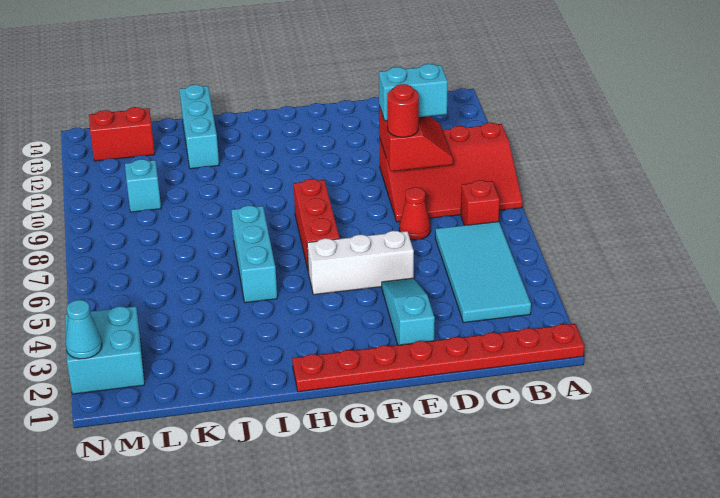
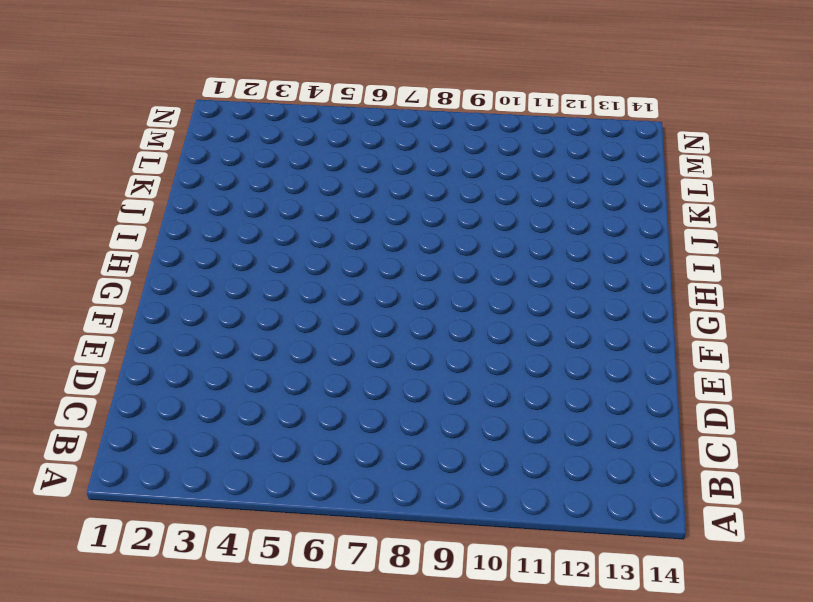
none -> red plate A1:H1 level 1
none -> red slope A8:D10 level 1 top 10
none -> cyan tile B3:C6 level 1

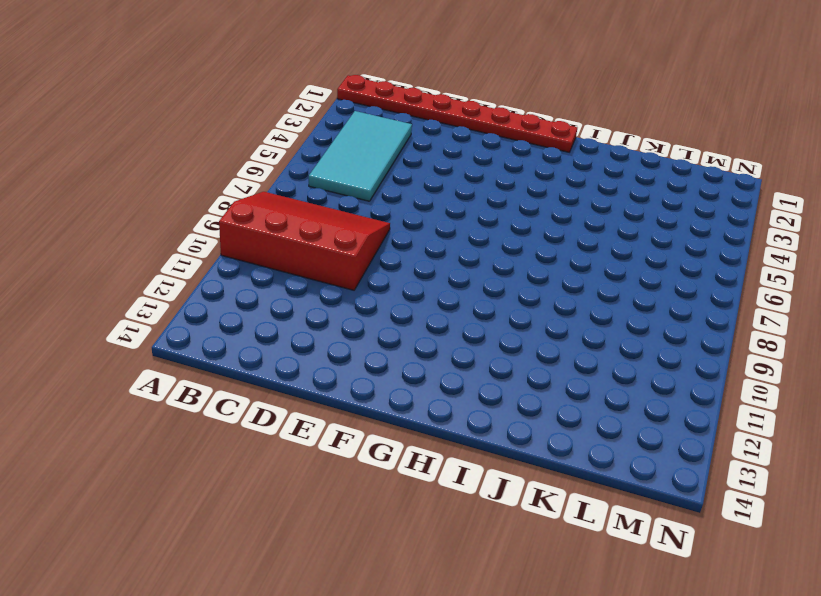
none -> red brick B7 level 1
none -> red cone D7 level 1
none -> cyan slope E2:E4 level 1 top 2

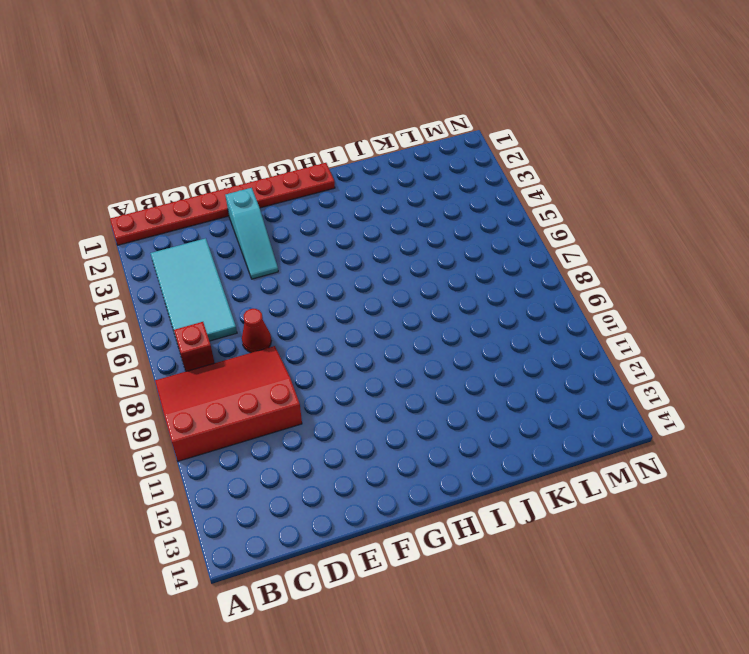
none -> white brick E5:G5 level 1
none -> red brick G6:G8 level 1
none -> cyan brick I5:I7 level 1

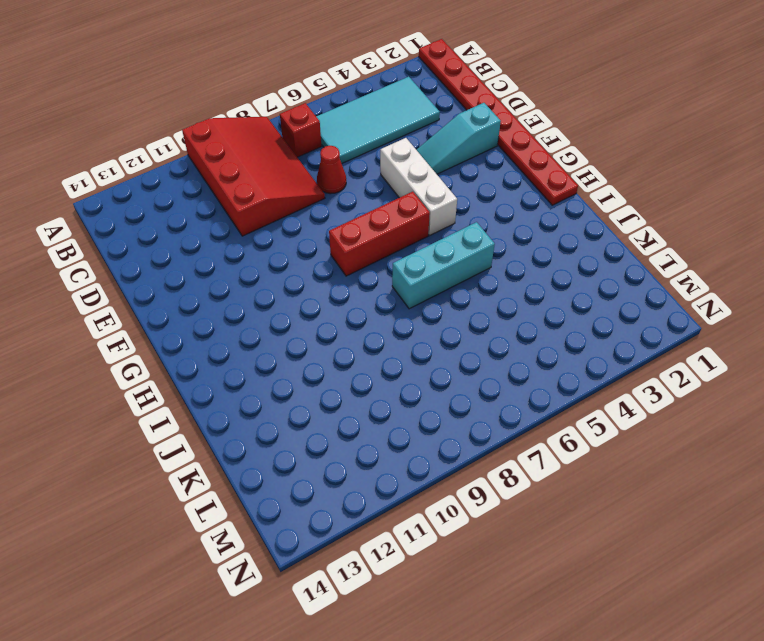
none -> cyan brick J12:J14 level 1
none -> cyan brick L10 level 1
none -> red brick L13:M13 level 1

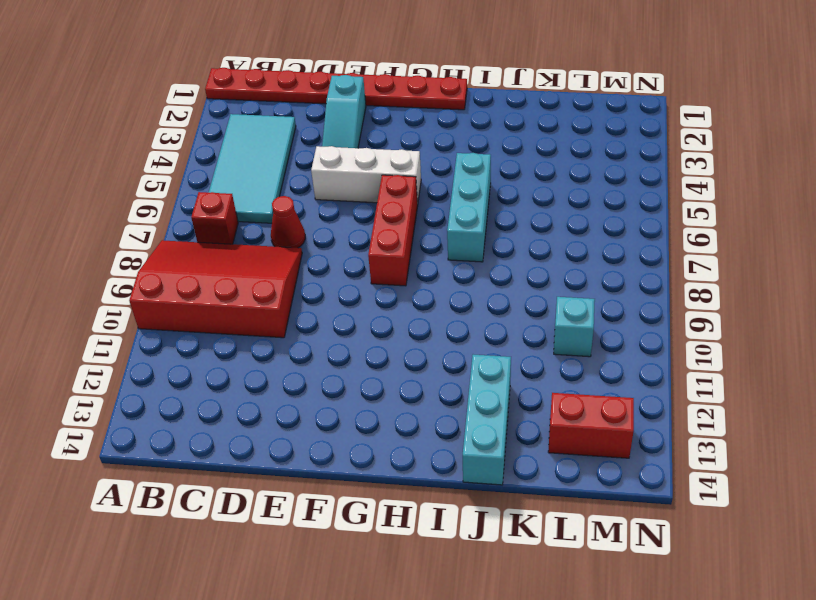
none -> cyan brick M2:N3 level 1
none -> red slope C9:D10 level 2 top D
none -> cyan cone N2 level 2

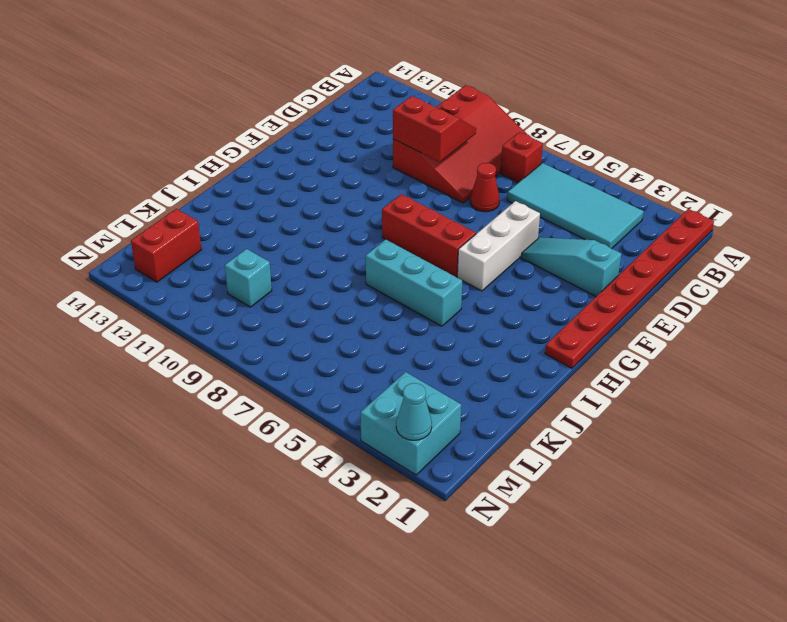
none -> cyan brick J12:J14 level 1
none -> cyan brick C10:D10 level 3
none -> red round brick D9 level 3

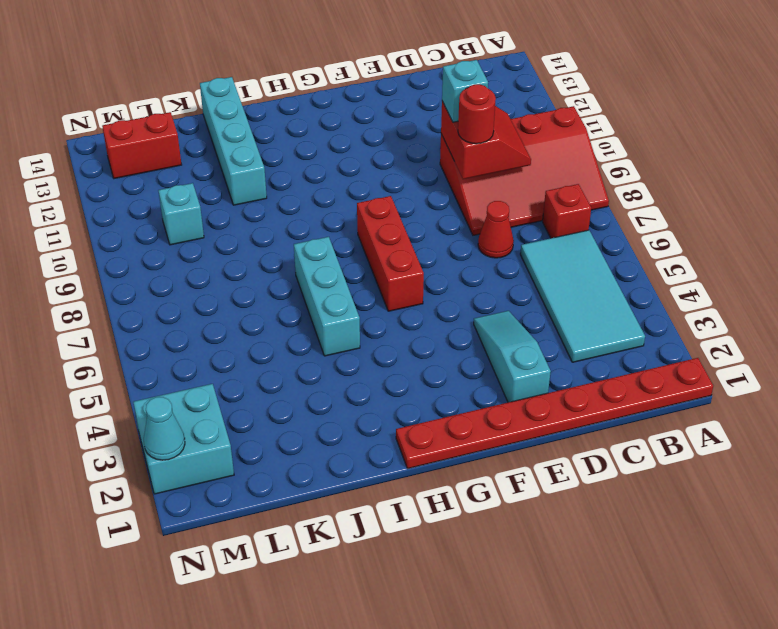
cyan brick D10 level 3 -> cyan brick C10:D10 level 3
cyan brick J11:J14 level 1 -> cyan brick J12:J14 level 1
none -> white brick E5:G5 level 1

